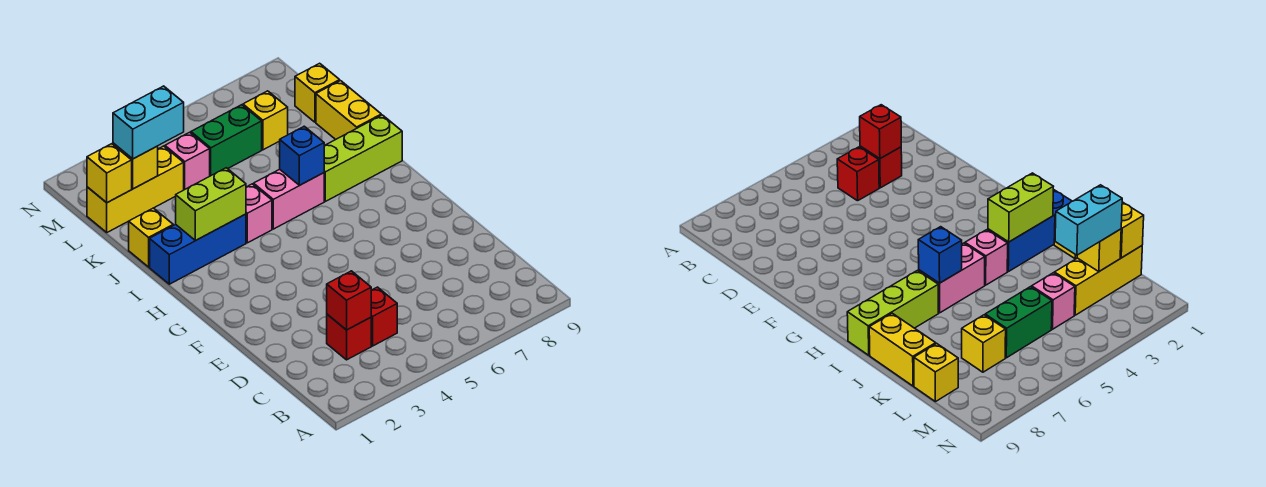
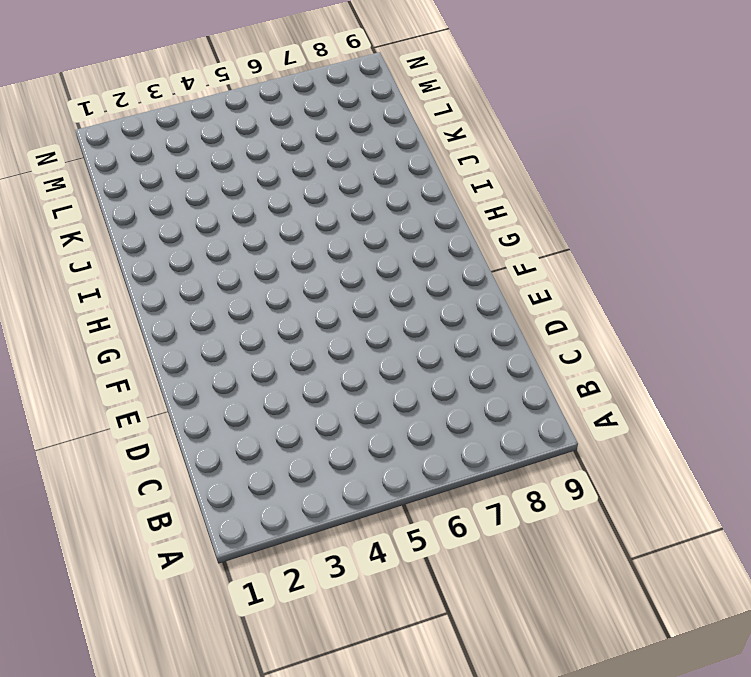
none -> red brick C3 level 1
none -> red brick C4 level 1
none -> blue brick I1:I3 level 1

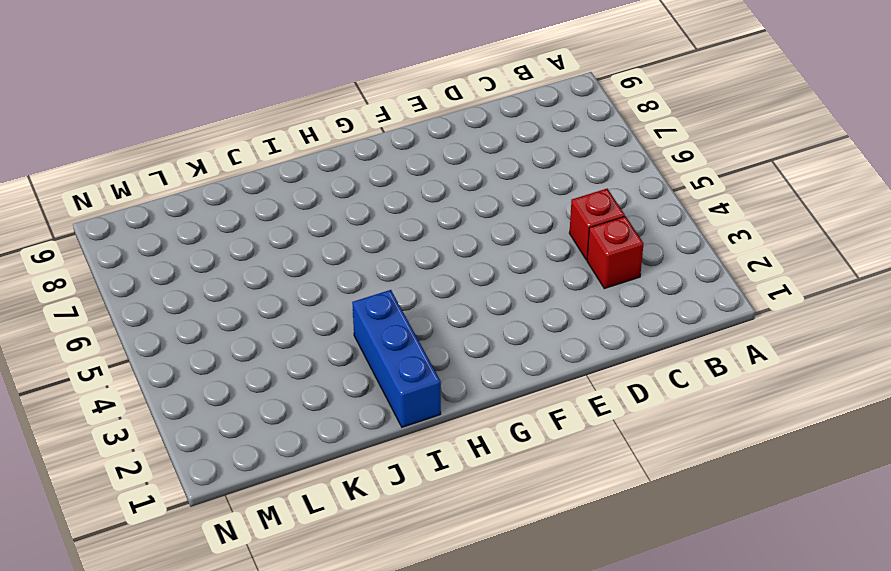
none -> pink brick I4 level 1
none -> pink brick I5:I6 level 1
none -> lime brick I7:I9 level 1

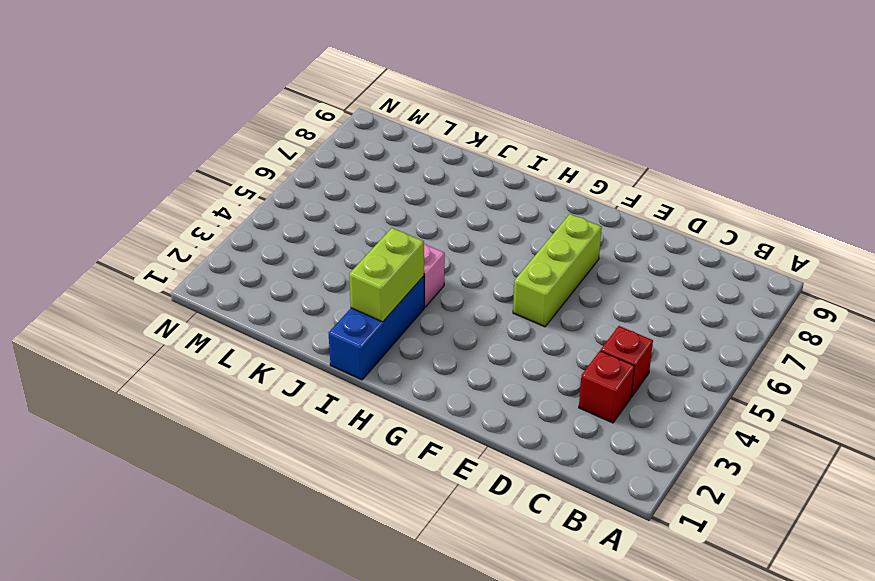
lime brick F5:F7 level 1 -> lime brick I7:I9 level 1
none -> pink brick I5:I6 level 1
none -> yellow brick J1 level 1
none -> yellow brick J9:K9 level 1

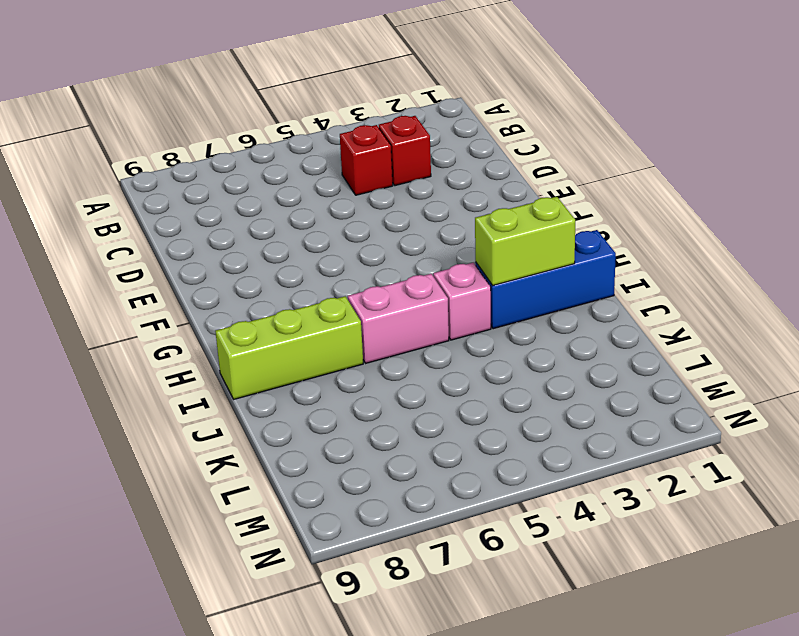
none -> yellow brick J1 level 1
none -> yellow brick J9:K9 level 1
none -> yellow brick L1:L3 level 1

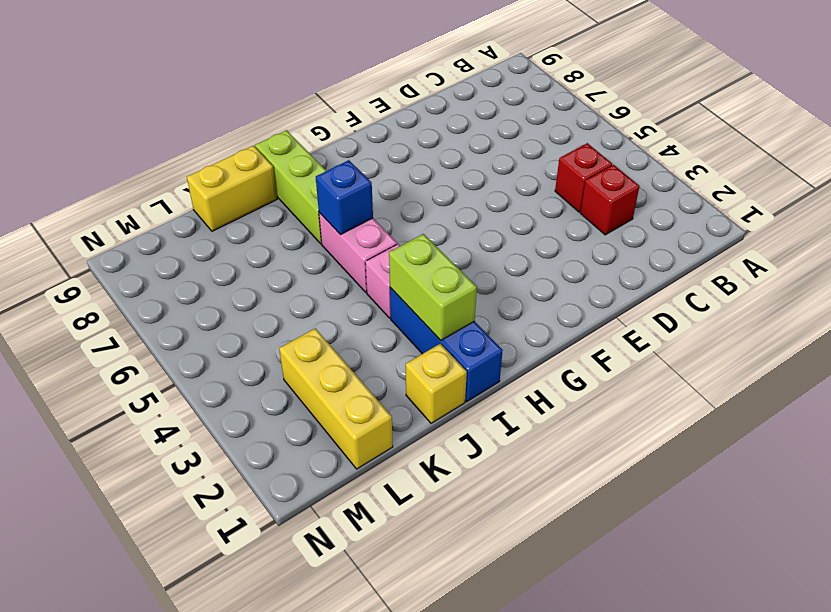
none -> pink brick L4 level 1
none -> green brick L5:L6 level 1
none -> yellow brick L7 level 1

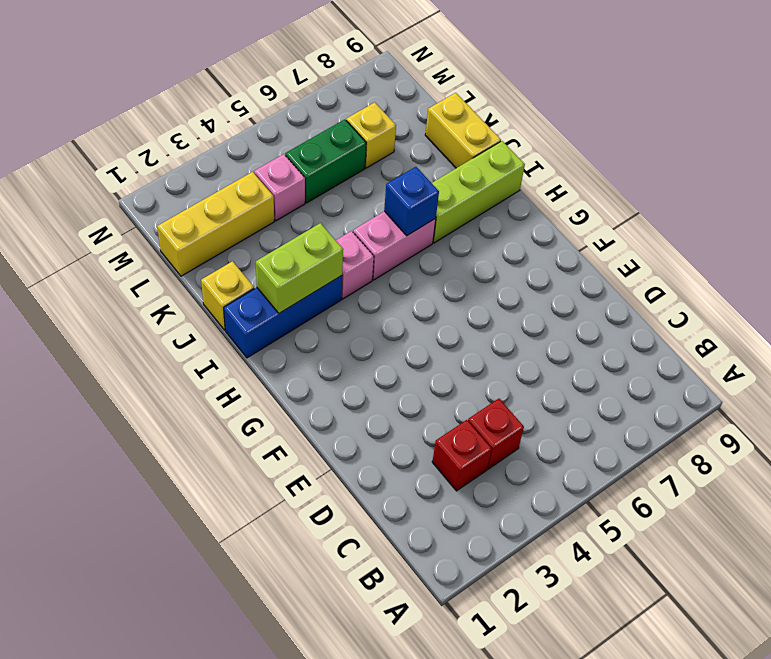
none -> yellow brick L9 level 1
none -> red brick C3 level 2
none -> yellow brick L1 level 2

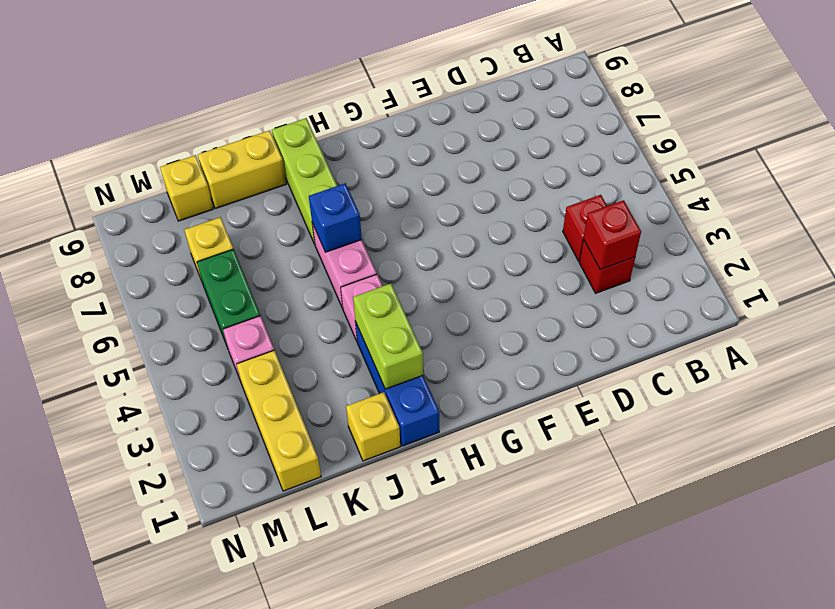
none -> yellow brick L1 level 2
none -> yellow brick L2 level 2
none -> cyan brick L2:L3 level 3

